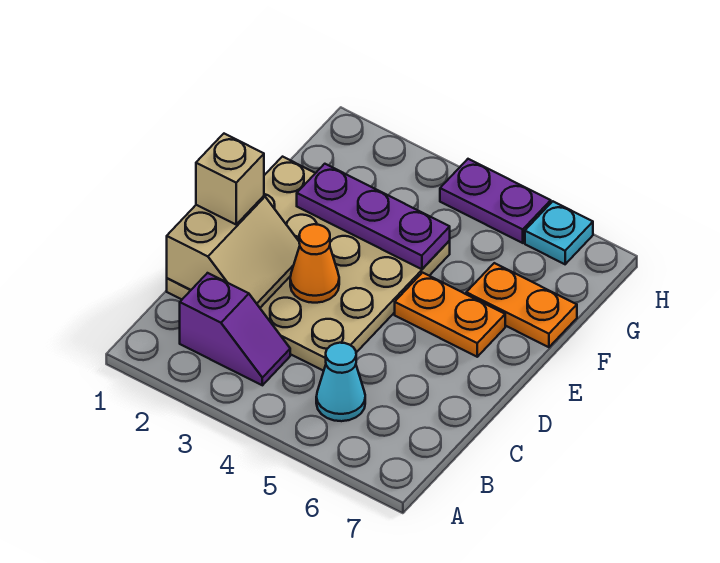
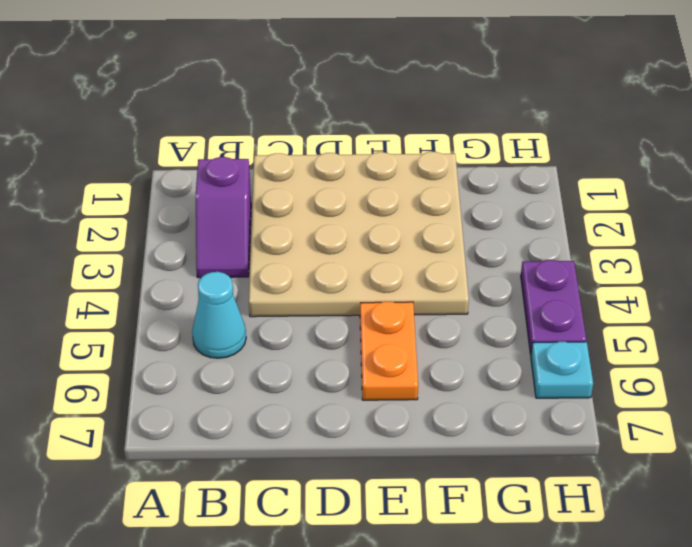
none -> orange plate F6:F7 level 1
none -> tan slope C1:D2 level 2 top 1

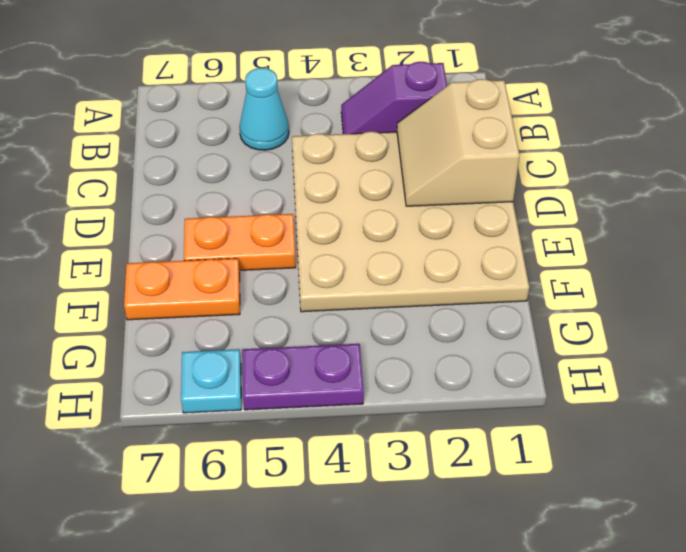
none -> orange cone D3 level 2
none -> purple plate F2:F4 level 2

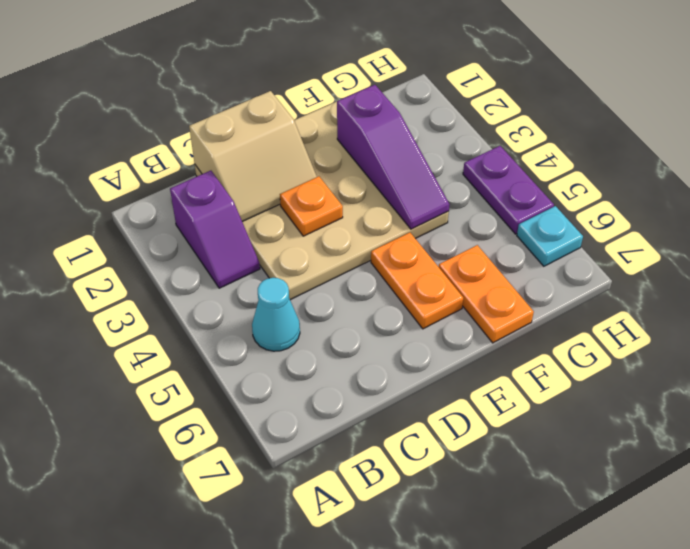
orange plate D3 level 2 -> orange cone D3 level 2
purple slope F2:F4 level 2 top 2 -> purple plate F2:F4 level 2
none -> tan brick D1 level 3

